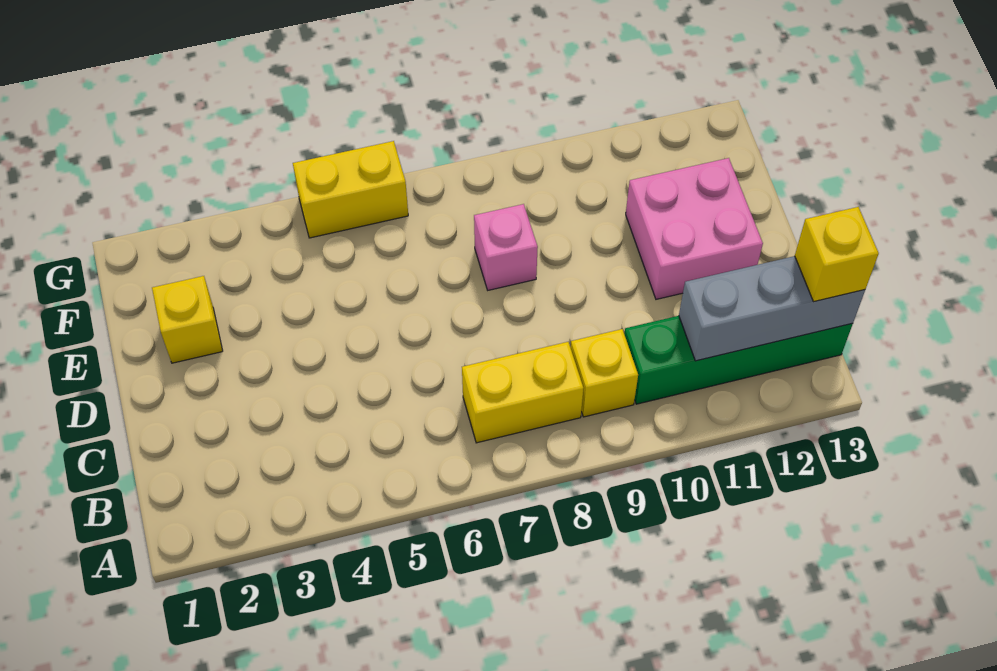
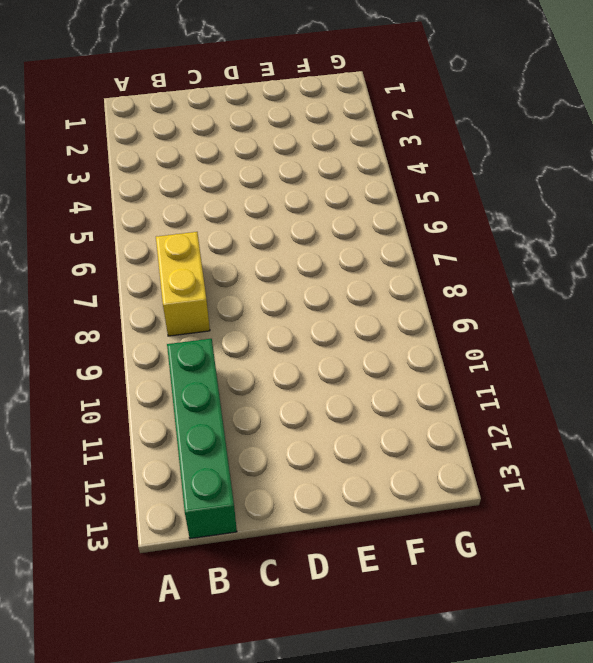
none -> yellow brick B9 level 1
none -> pink brick D11:E12 level 1

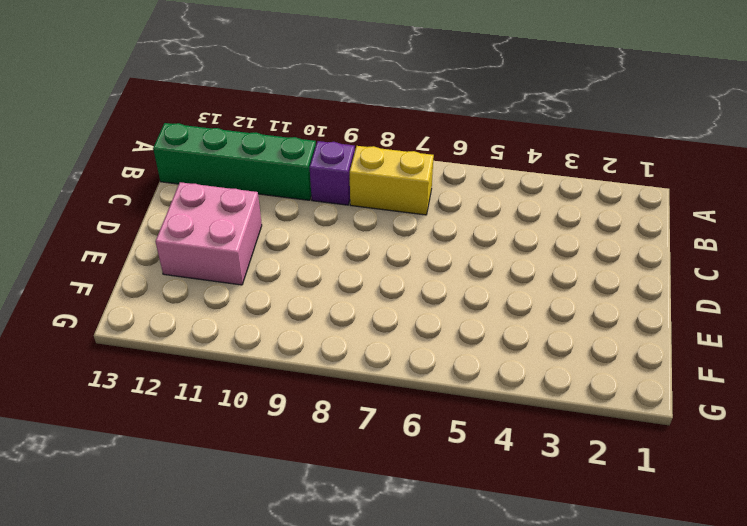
purple brick B9 level 1 -> yellow brick B9 level 1
none -> yellow brick E2 level 1
none -> pink brick E8 level 1

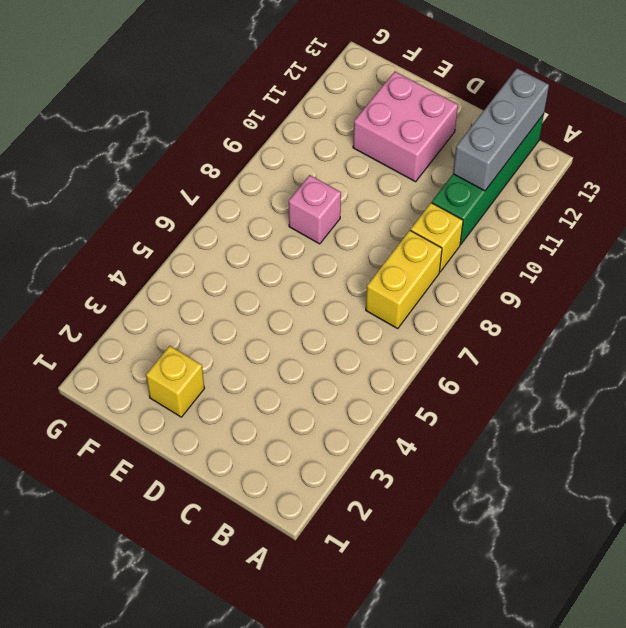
none -> yellow brick G5:G6 level 1
none -> yellow brick B13 level 3

